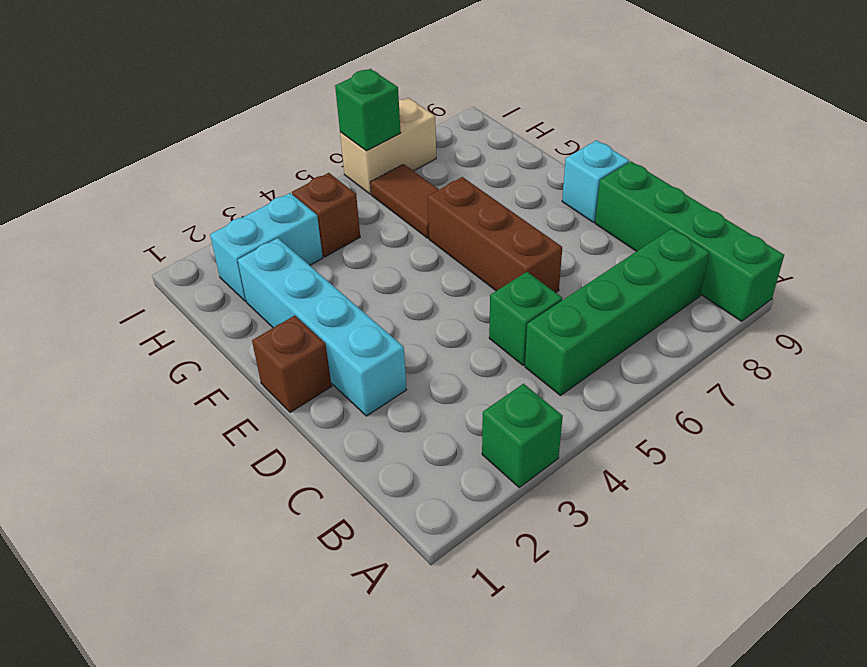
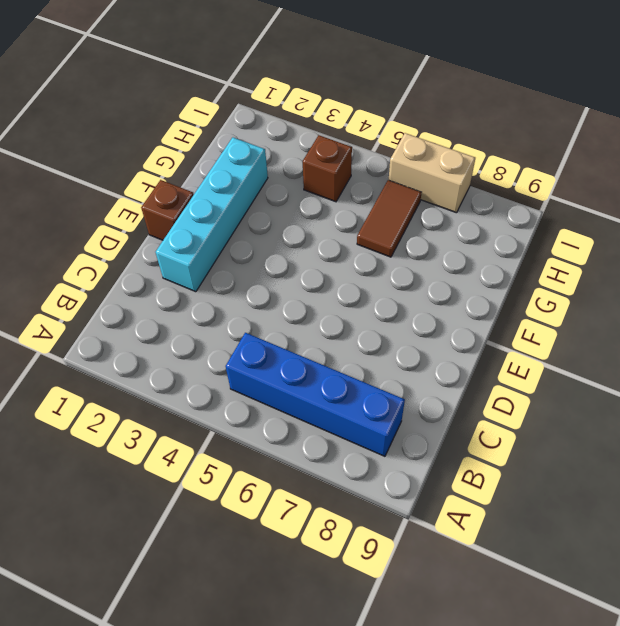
blue brick B5:B8 level 1 -> green brick B5:B8 level 1
none -> green brick A3 level 1
none -> green brick A9:D9 level 1
none -> green brick C5 level 1

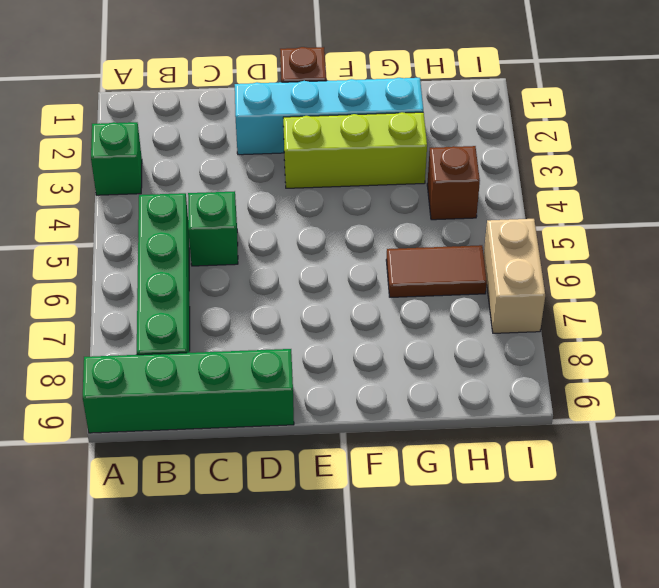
lime brick E3:G3 level 1 -> none
none -> brown brick D6:F6 level 1
none -> cyan brick E9 level 1
none -> cyan brick H2:H3 level 1

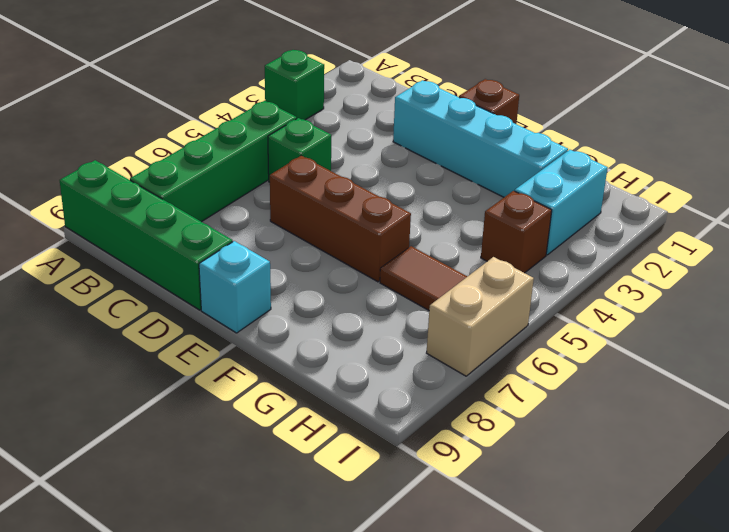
none -> green brick I6 level 2

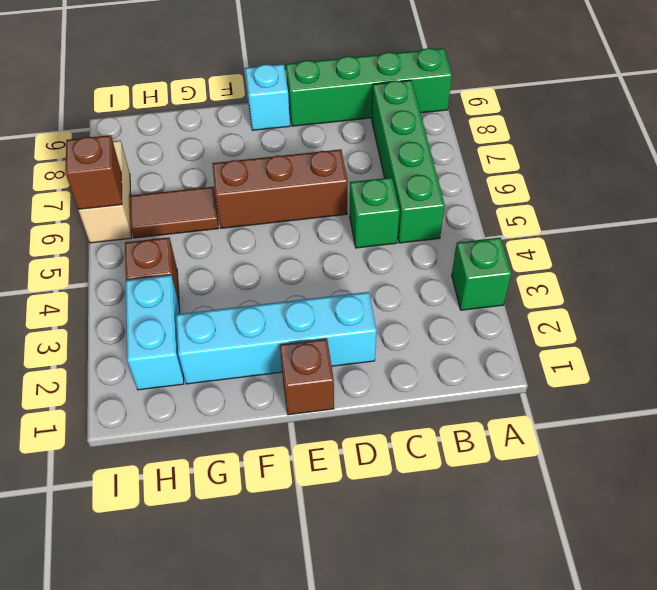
brown brick I6 level 2 -> green brick I6 level 2

